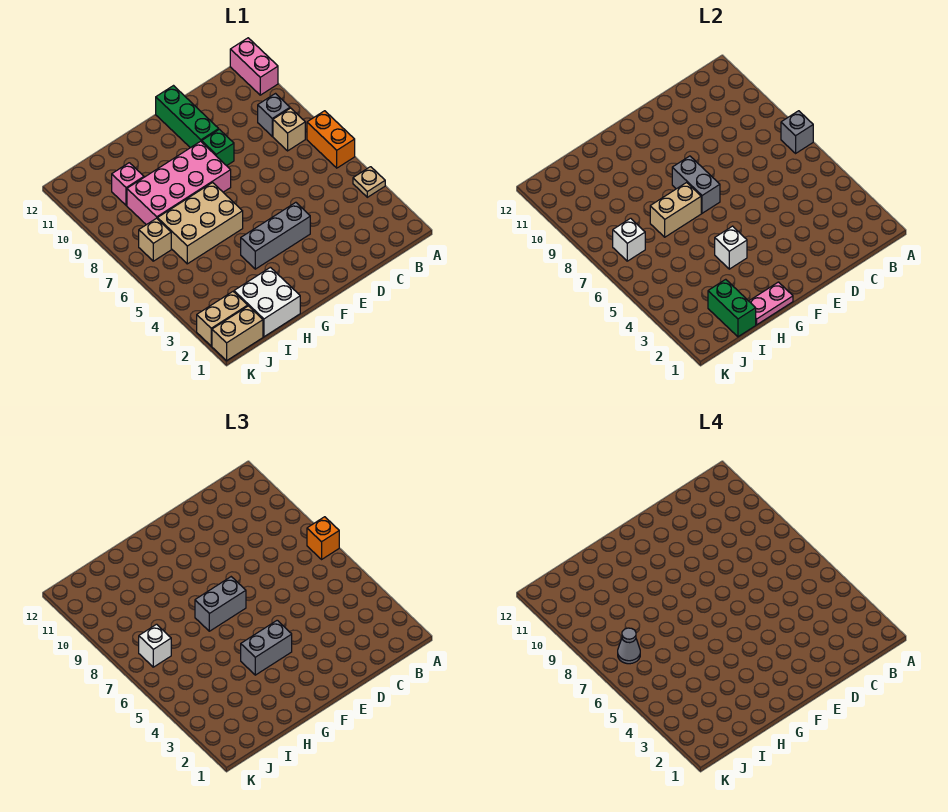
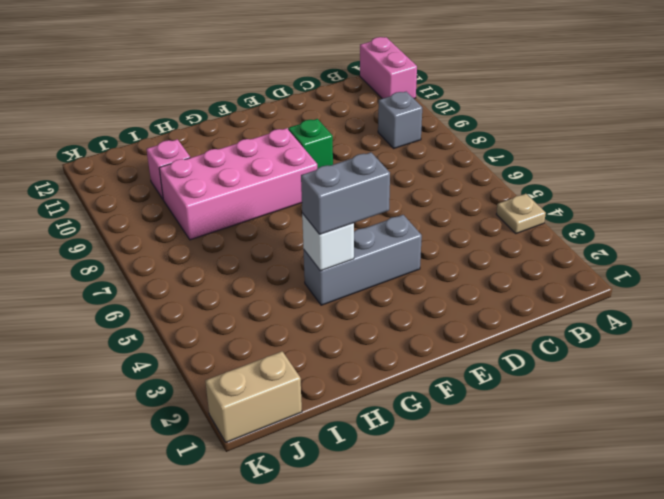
none -> orange brick A6:A7 level 1
none -> tan brick B8 level 1
none -> green brick E10:E12 level 1

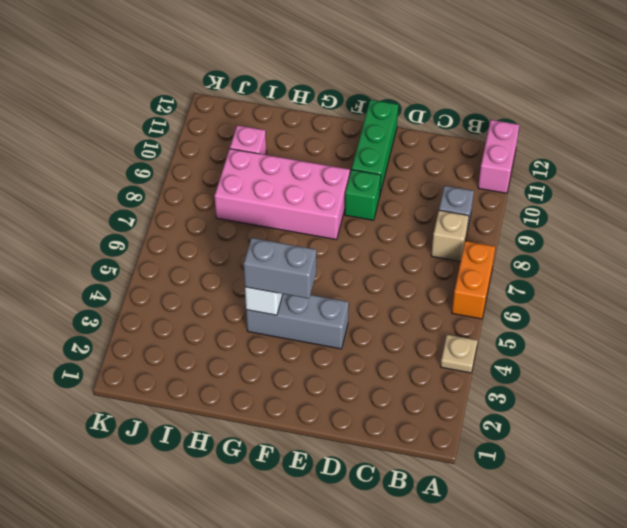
none -> tan brick G6:I7 level 1
none -> white brick H1:I2 level 1
none -> tan brick J1:K1 level 1

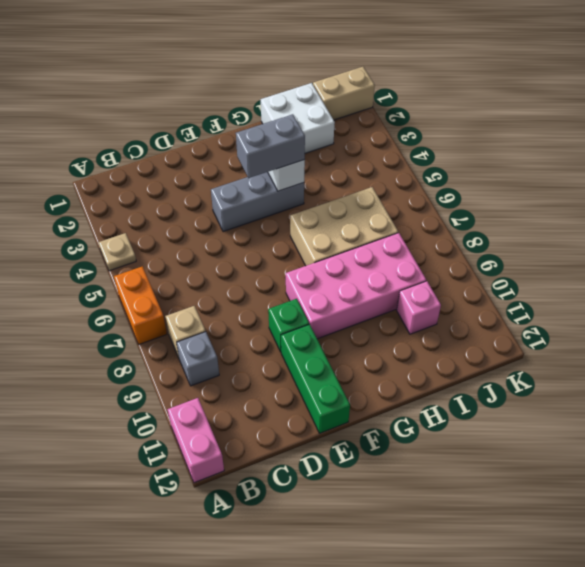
none -> tan brick J2:K2 level 1
none -> tan brick J7 level 1
none -> grey brick A7 level 2

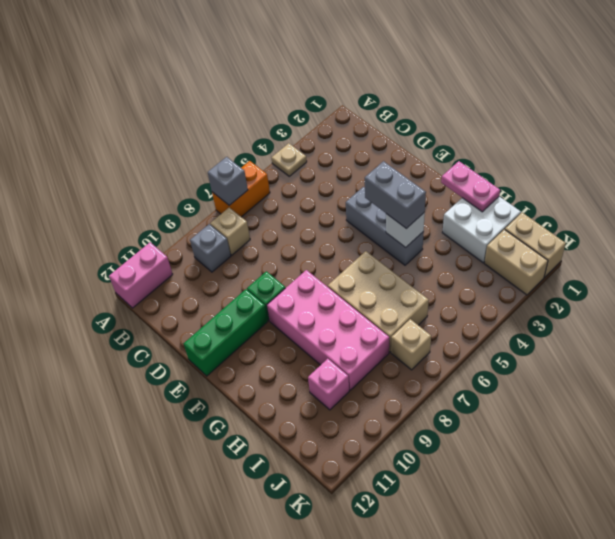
none -> grey brick F7:F8 level 2
none -> tan brick G7:H7 level 2
none -> green brick I1:I2 level 2

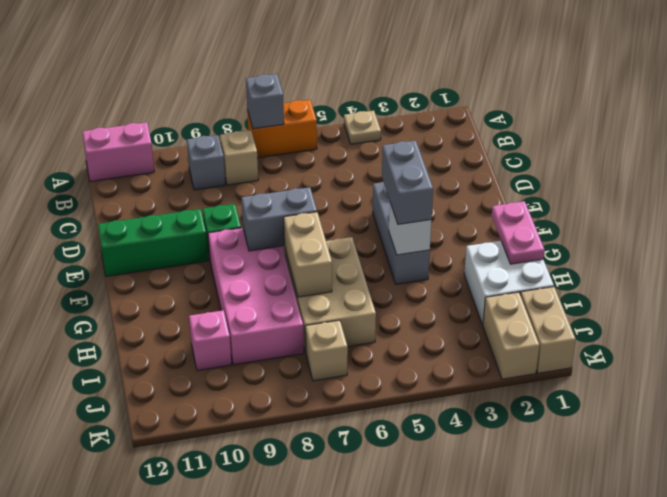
none -> green brick I1:I2 level 2
none -> white brick J7 level 2
none -> orange brick A7 level 3

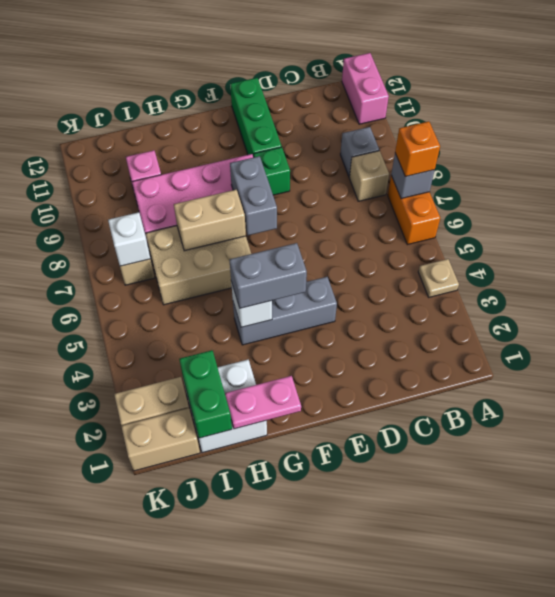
none -> grey brick F7:G7 level 3
none -> white brick J7 level 3
none -> grey cone J7 level 4

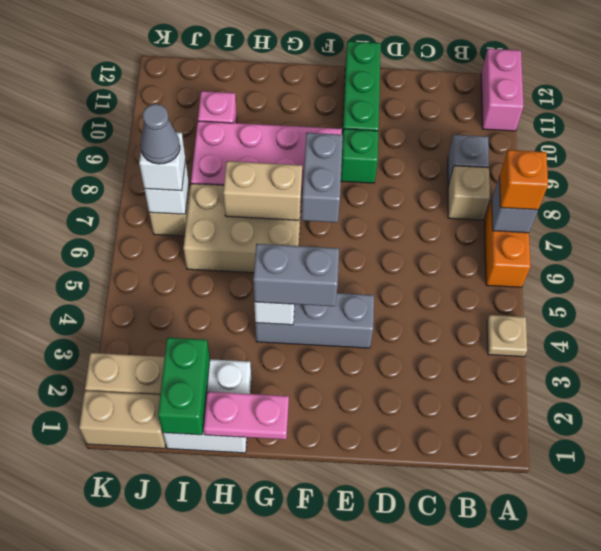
none -> grey brick F7:G7 level 3

